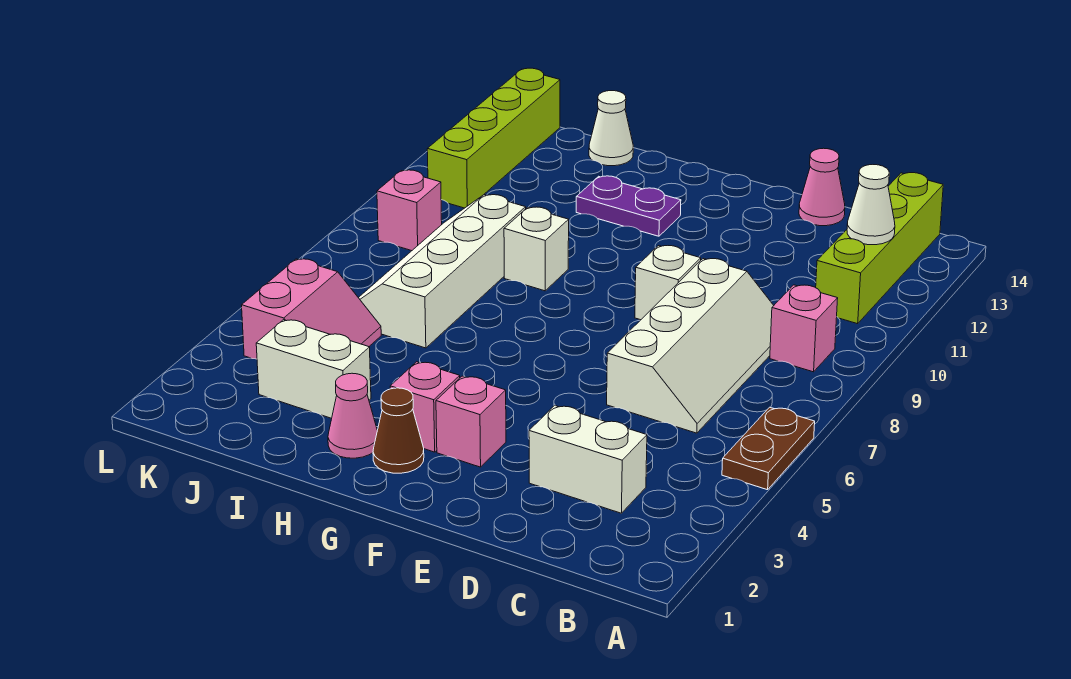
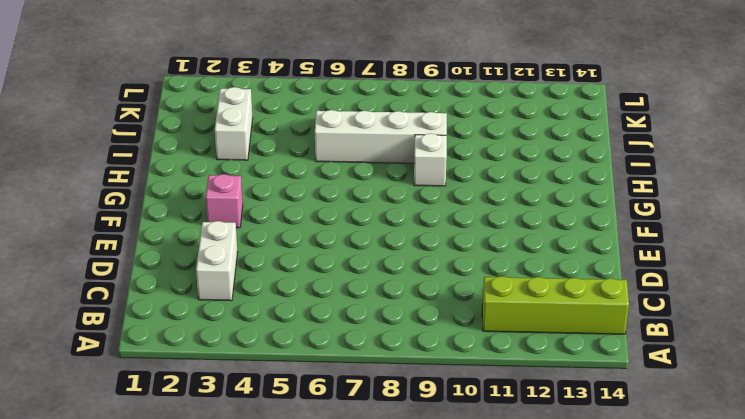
none -> brown plate A5:A6 level 1
none -> pink brick B9 level 1
none -> white slope C6:D9 level 1 top D

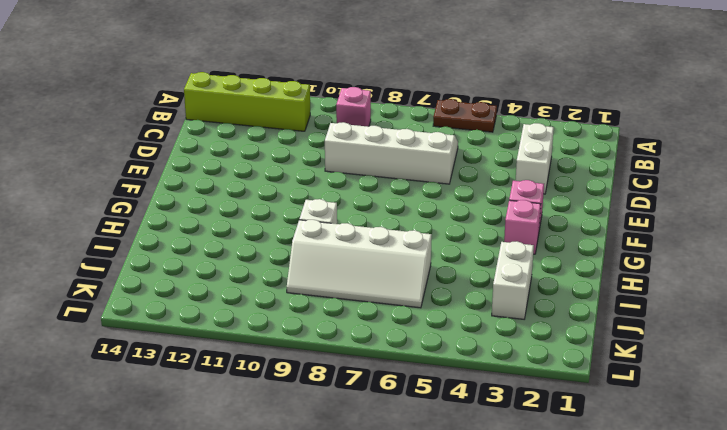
none -> pink cone D14 level 1
none -> white brick E9 level 1
none -> brown cone G2 level 1

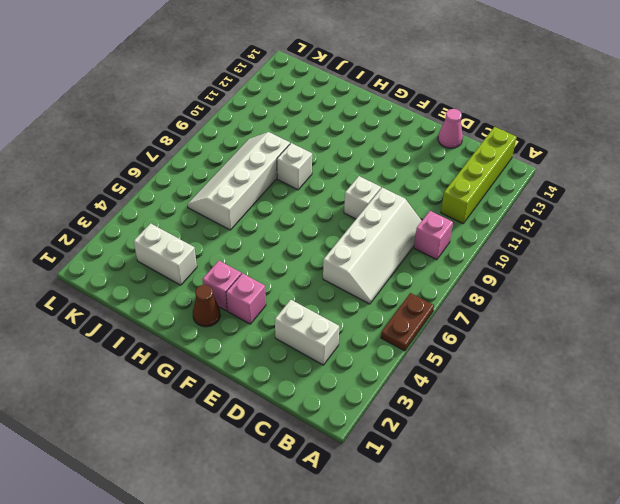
none -> purple plate G12:H12 level 1
none -> pink cone H2 level 1
none -> white cone I14 level 1

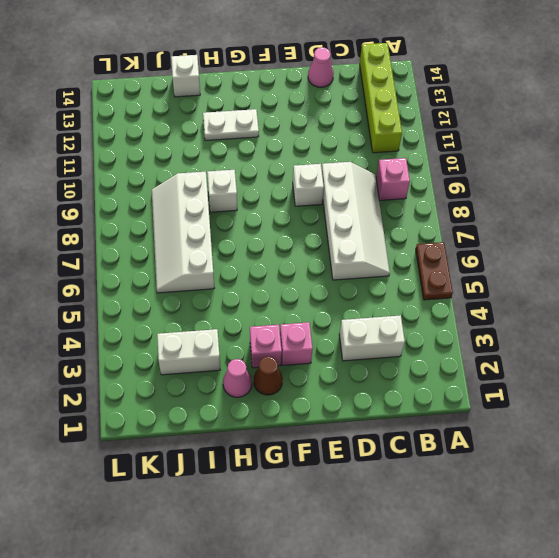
white plate G12:H12 level 1 -> purple plate G12:H12 level 1
white brick I14 level 1 -> white cone I14 level 1
none -> pink slope J4:K5 level 1 top K
none -> pink brick K9 level 1
none -> lime brick K11:K14 level 1

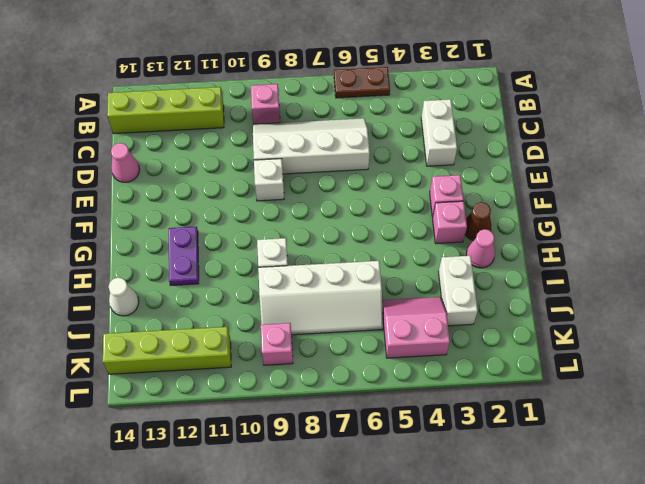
none -> white cone B12 level 2

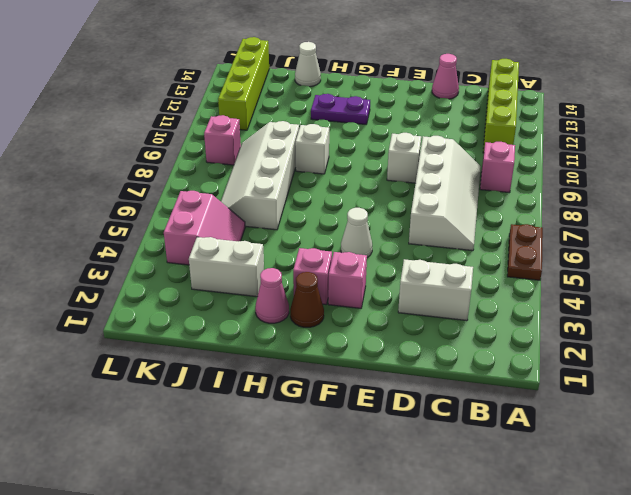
white cone F5 level 1 -> white cone B12 level 2

